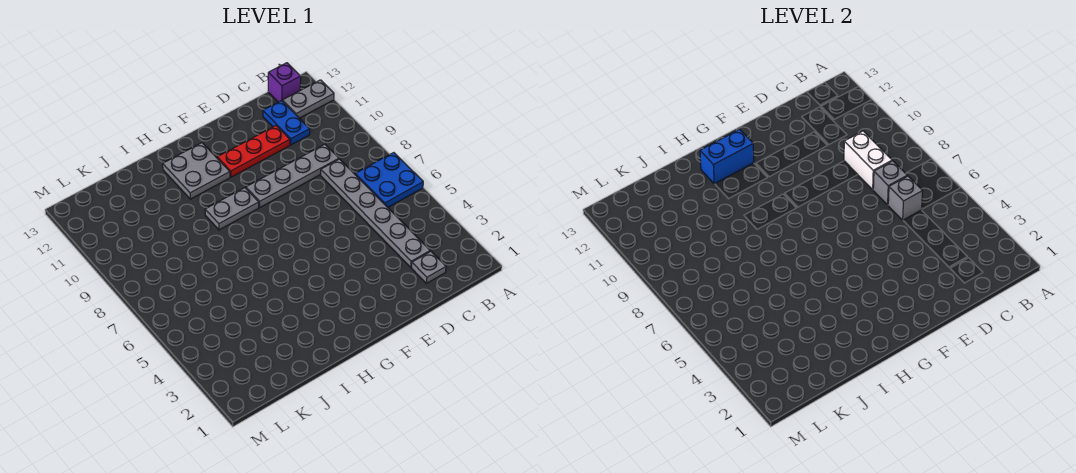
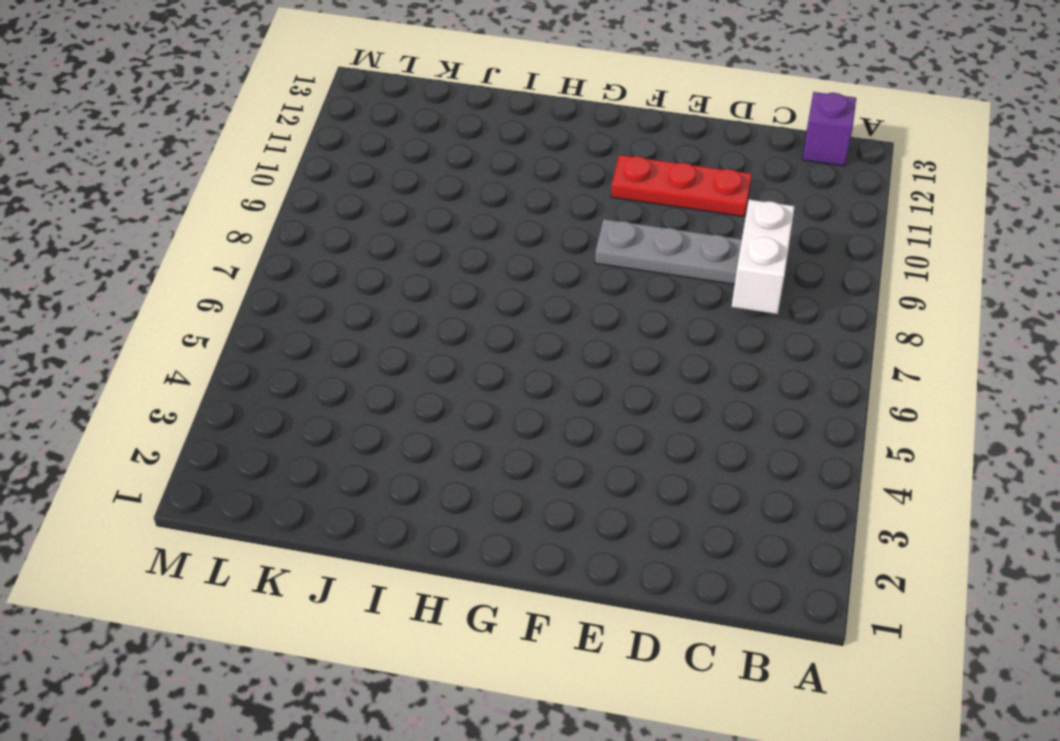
none -> blue plate A6:B7 level 1
none -> grey plate A12:B12 level 1
none -> grey plate C2 level 1

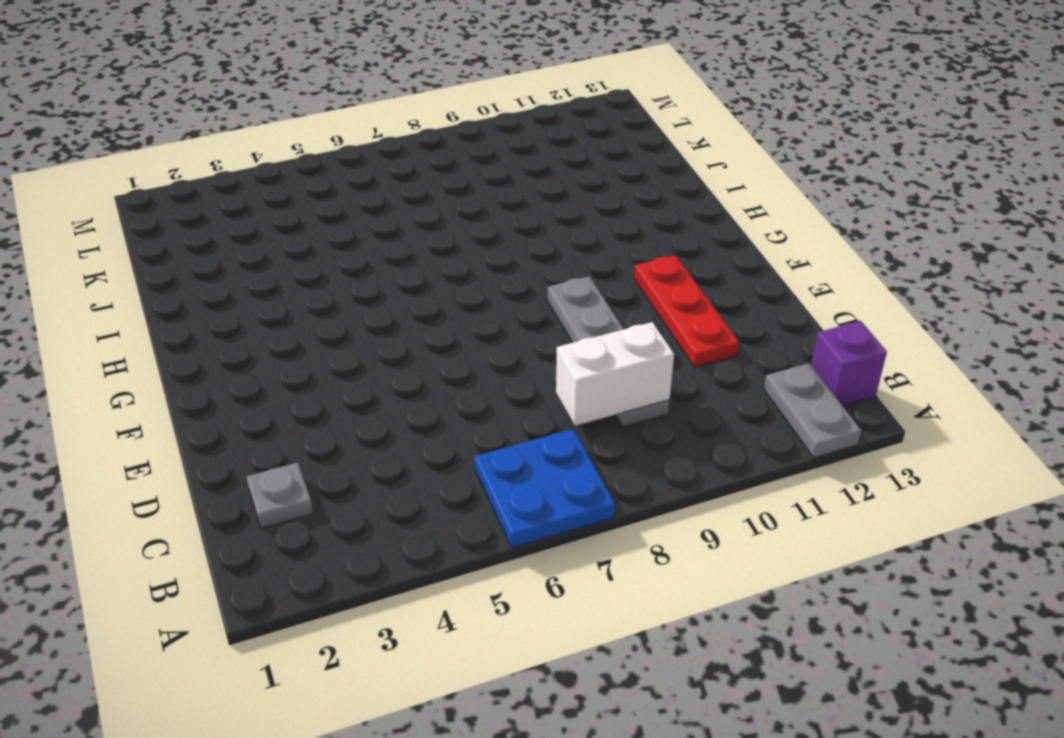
none -> grey plate C3:C8 level 1
none -> blue plate C11:C12 level 1
none -> grey plate G9:H9 level 1

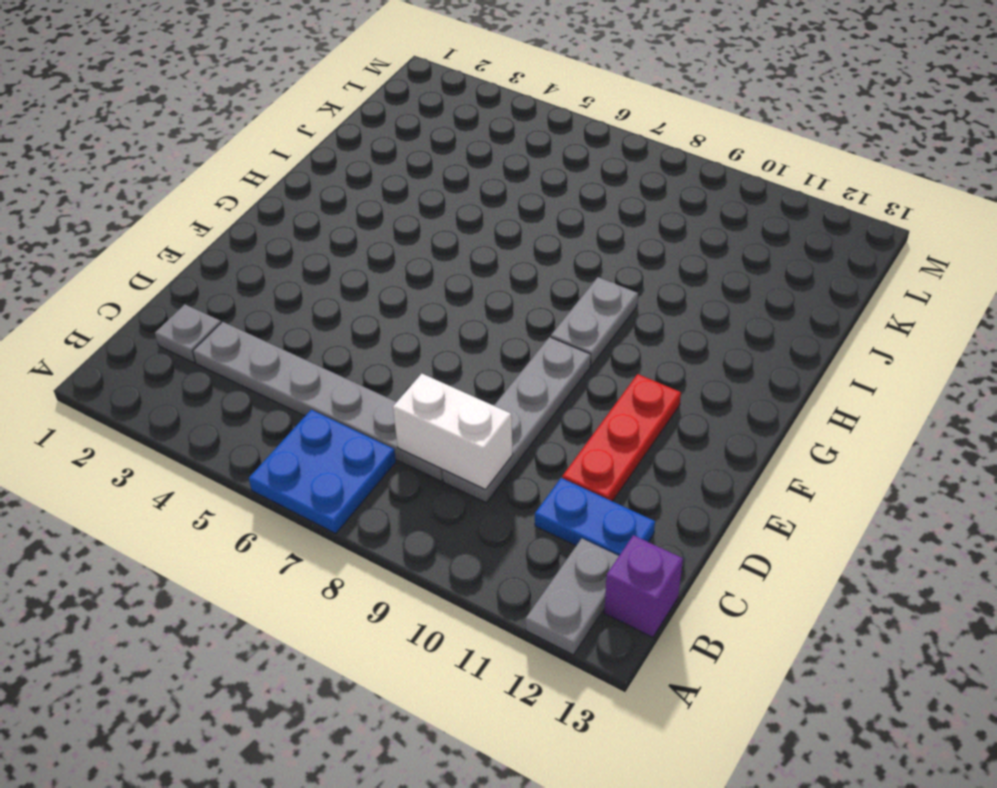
none -> grey plate G11:H12 level 1
none -> grey brick C6 level 2
none -> grey brick C7 level 2

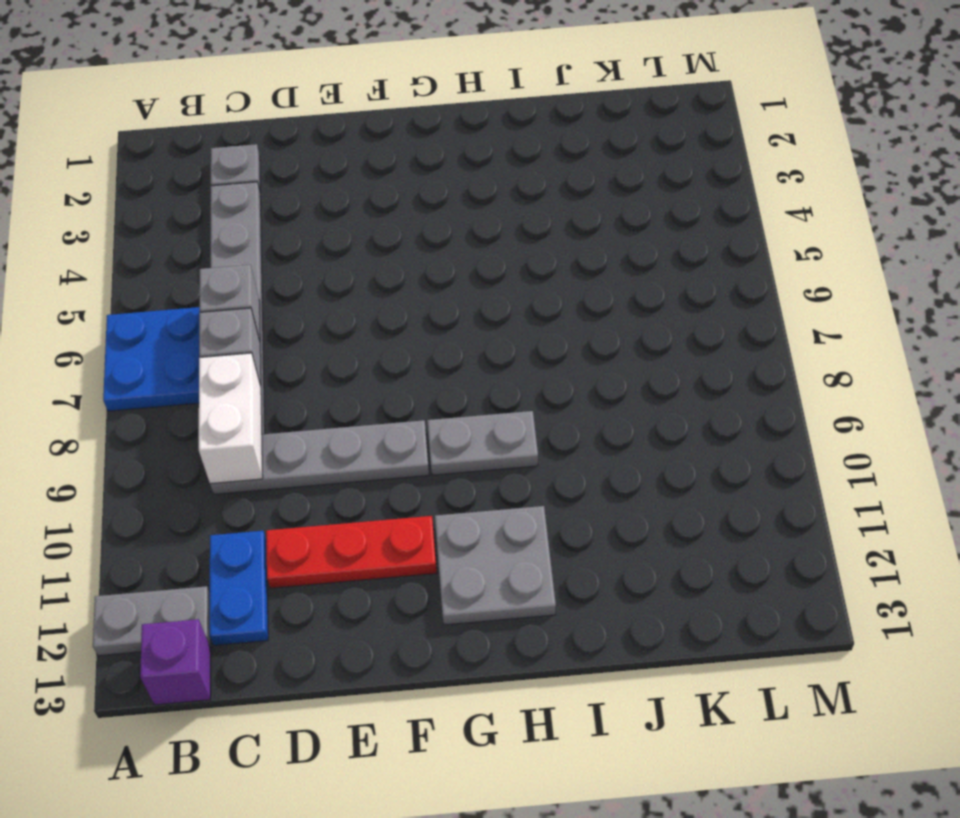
none -> blue brick G12:H12 level 2

